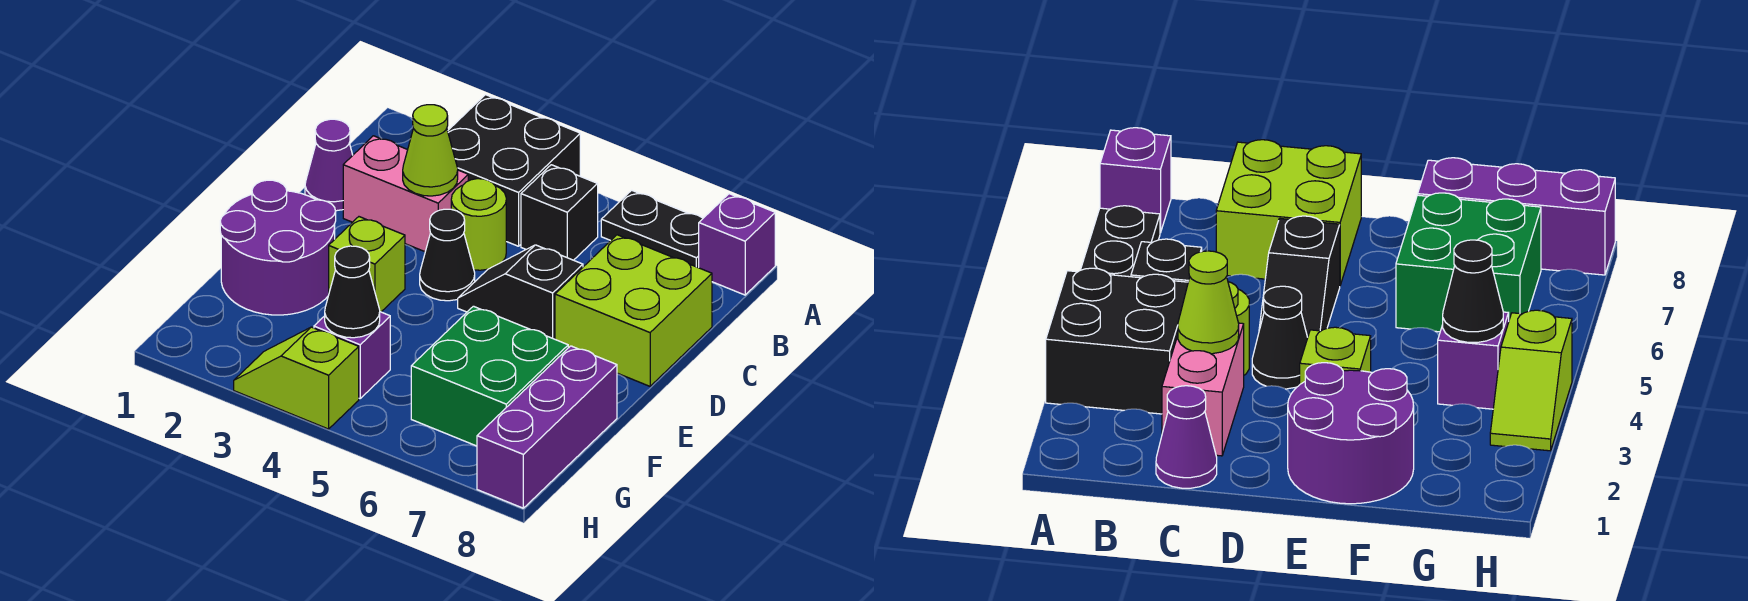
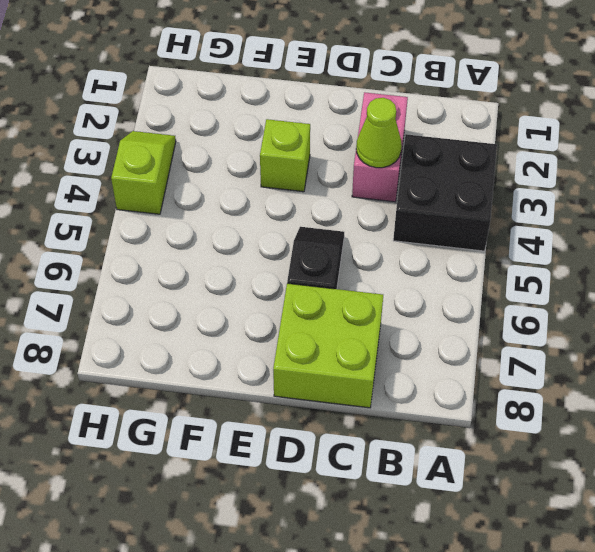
none -> black plate A6:A7 level 1
none -> purple brick A8 level 1
none -> black brick B5 level 1

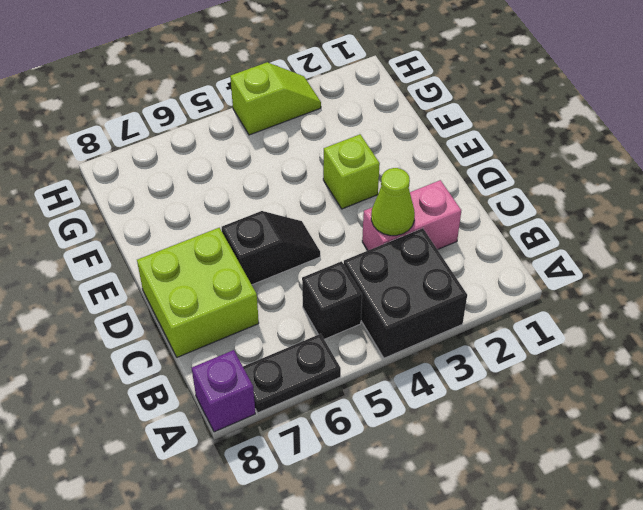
none -> purple cone C1 level 1
none -> lime round brick C4 level 1
none -> black cone D4 level 1

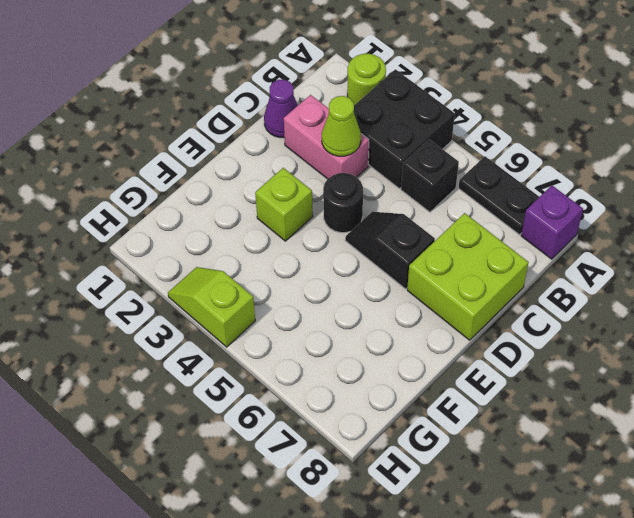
lime round brick A2 level 1 -> lime round brick C4 level 1
black round brick D4 level 1 -> black cone D4 level 1
none -> purple round brick E1:F2 level 1
none -> green brick F6:G7 level 1
none -> purple brick F8:H8 level 1

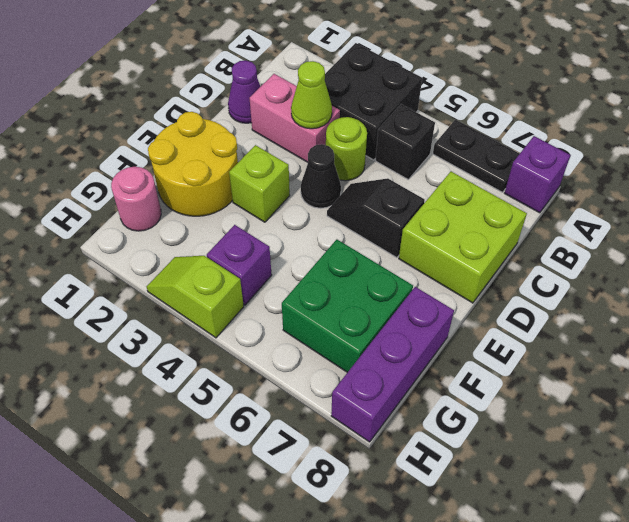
yellow round brick E1:F2 level 1 -> purple round brick E1:F2 level 1
pink round brick G1 level 1 -> none
none -> black cone G4 level 2

